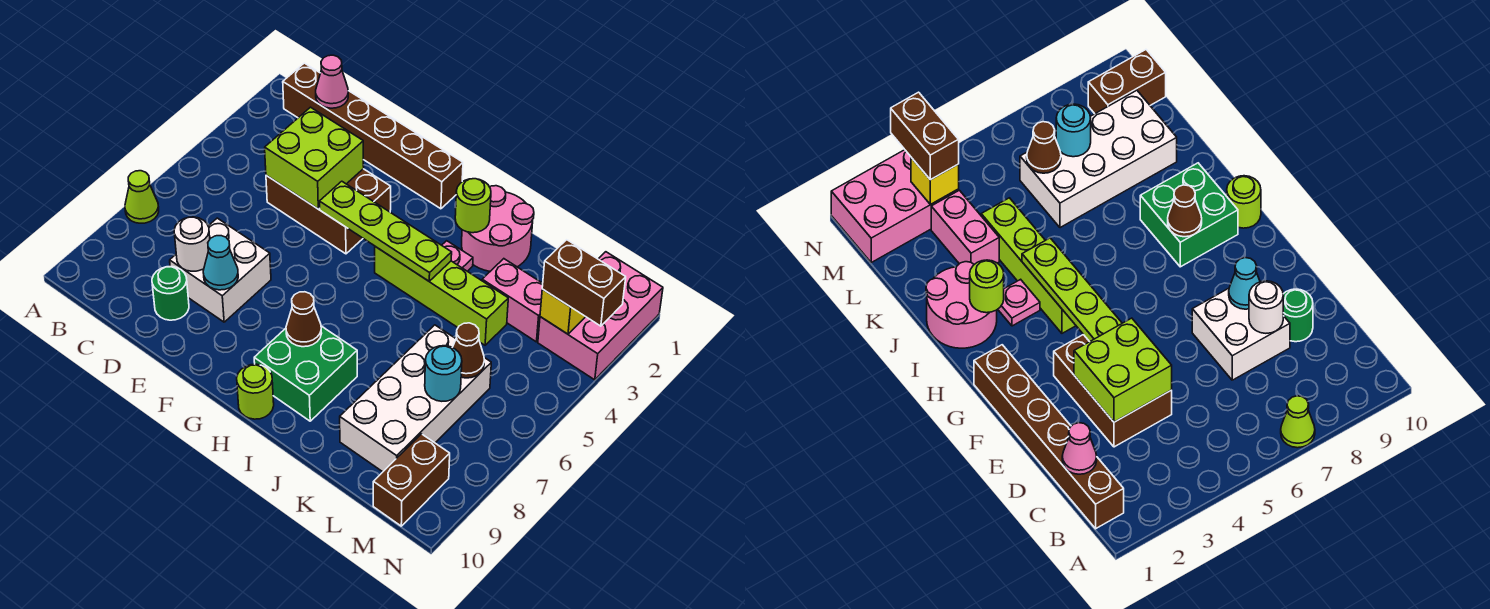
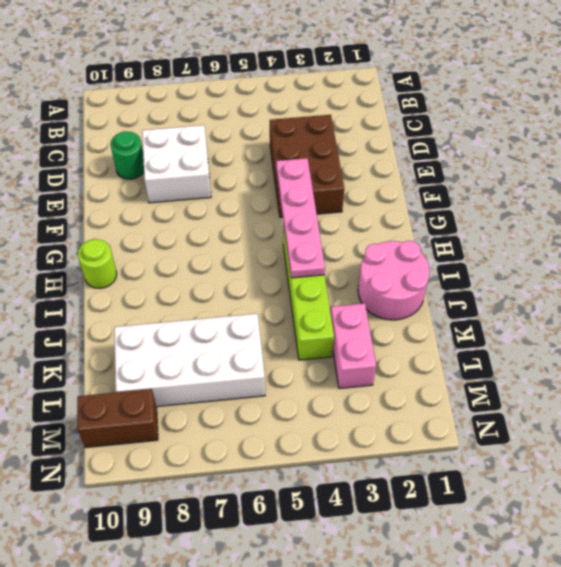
pink plate F4:I4 level 2 -> lime plate F4:I4 level 2
none -> lime cone A7 level 1
none -> brown brick B1:G1 level 1
none -> green brick H8:I9 level 1

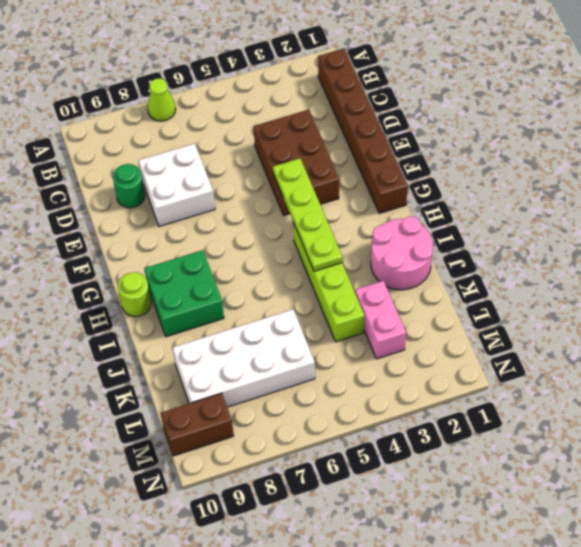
none -> pink plate I3 level 1
none -> pink brick M1:N3 level 1
none -> pink cone C1 level 2

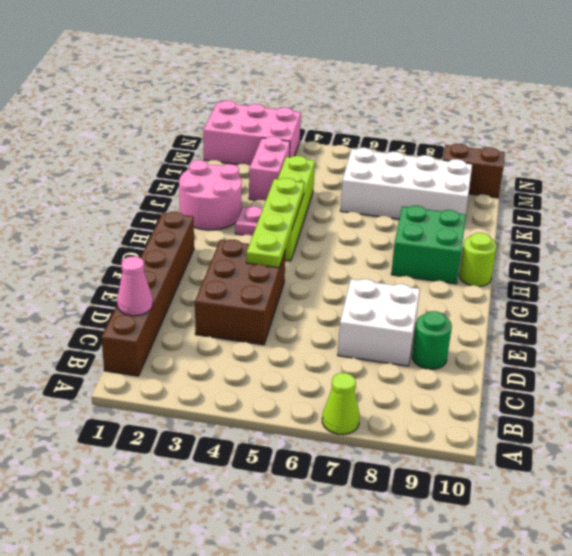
none -> lime brick D3:E4 level 2
none -> white round brick D8 level 2
none -> cyan cone E8 level 2

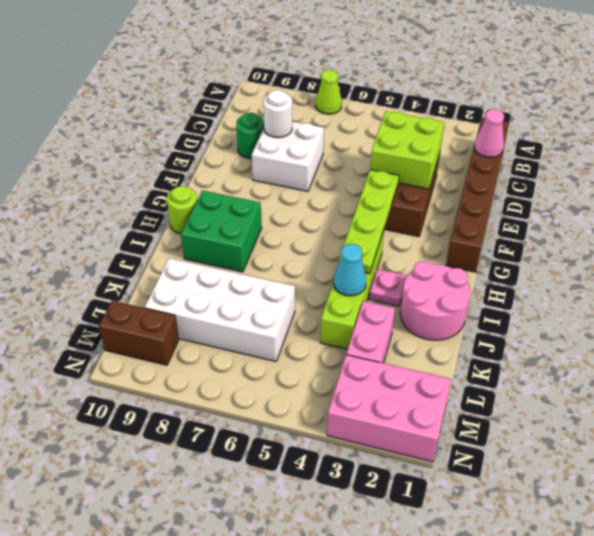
cyan cone J4 level 2 -> cyan cone E8 level 2
none -> brown cone H8 level 2
none -> lime round brick I2 level 2
none -> brown cone L6 level 2

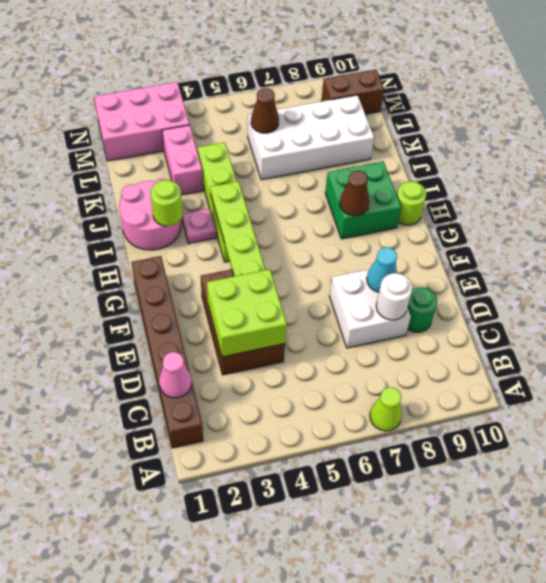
none -> cyan round brick L7 level 2
none -> yellow brick M3 level 2
none -> brown brick M3:N3 level 3

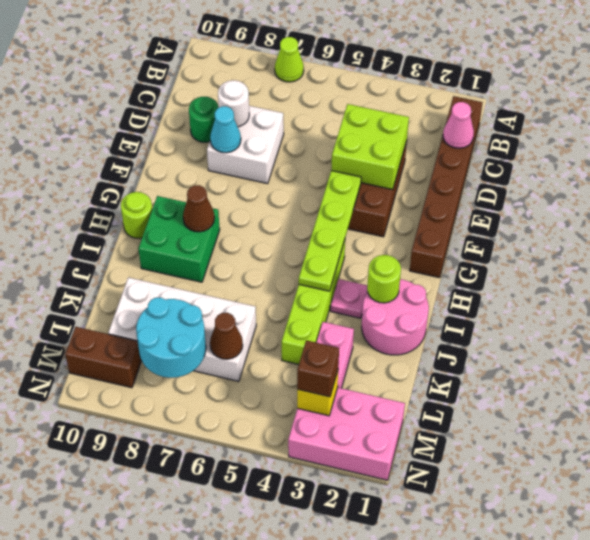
cyan round brick L7:M8 level 2 -> cyan round brick L7 level 2
brown brick M3 level 3 -> brown brick M3:N3 level 3

